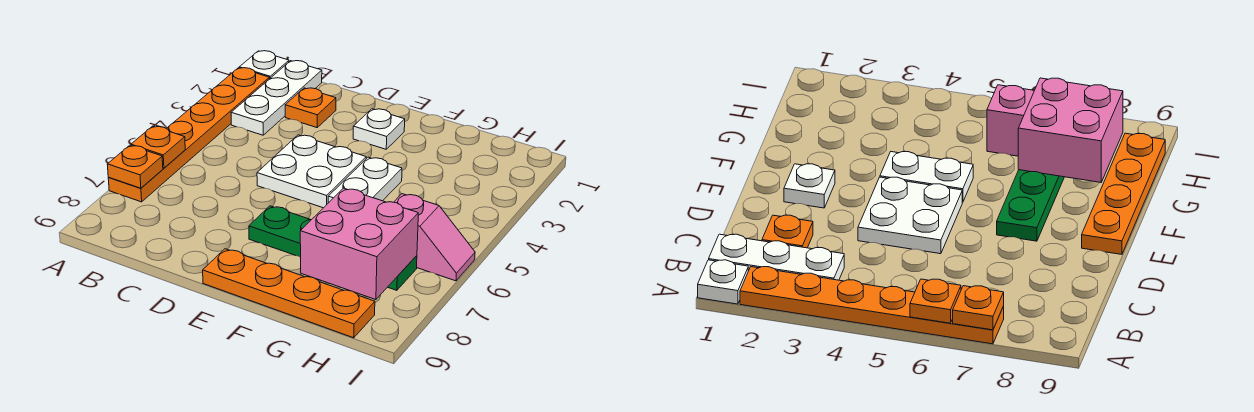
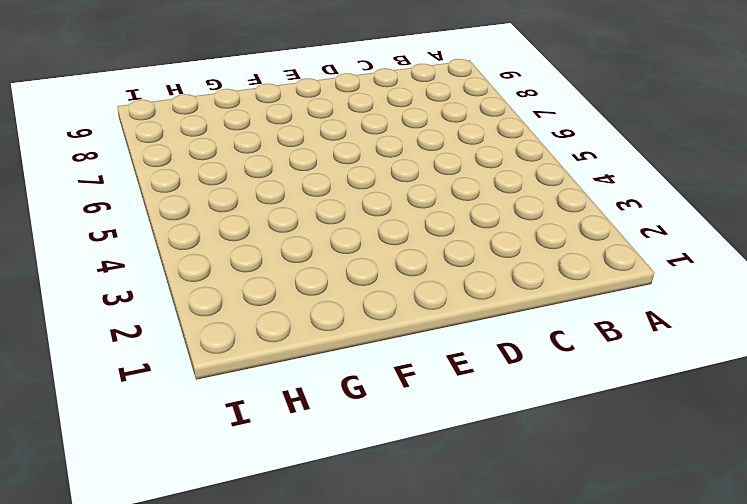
none -> white plate A1 level 1
none -> orange plate A2:A7 level 1
none -> white plate B1:B3 level 1

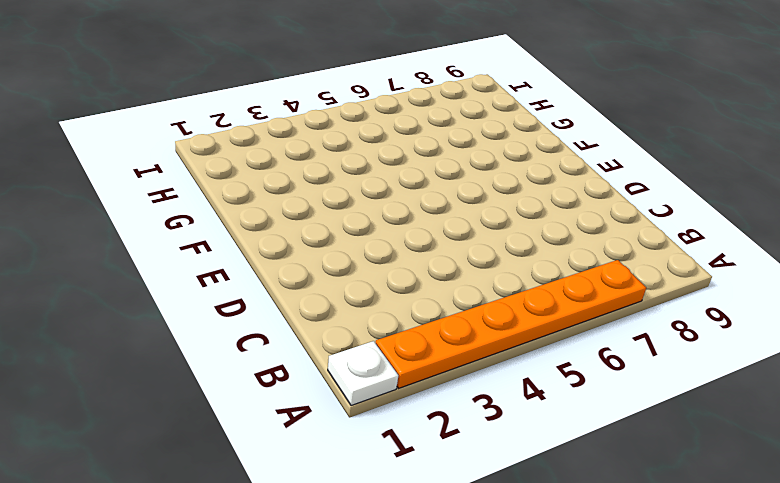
none -> white plate B1:B3 level 1
none -> orange plate C2 level 1
none -> white plate D4:E5 level 1

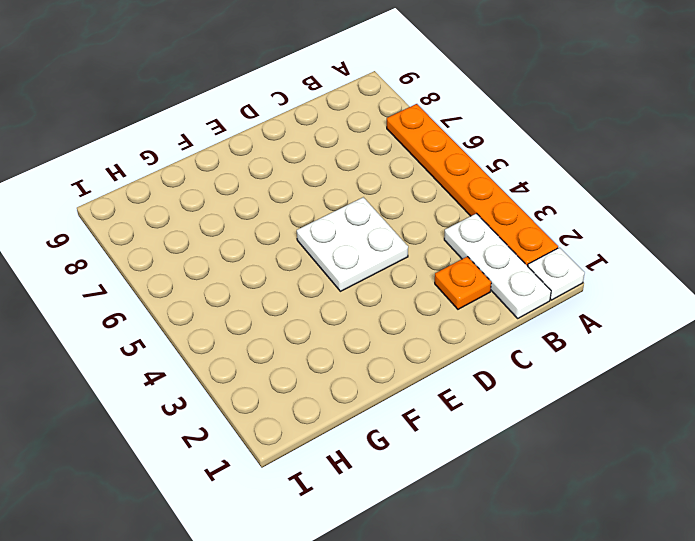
none -> white plate E2 level 1
none -> green plate E7:H7 level 1
none -> orange plate E9:H9 level 1

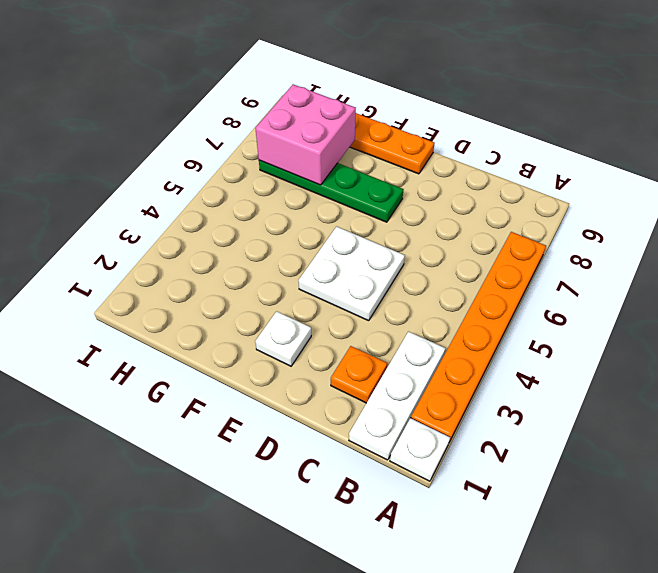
none -> white plate F4:F5 level 1
none -> pink slope H6:I6 level 1 top H
none -> orange plate A6 level 2

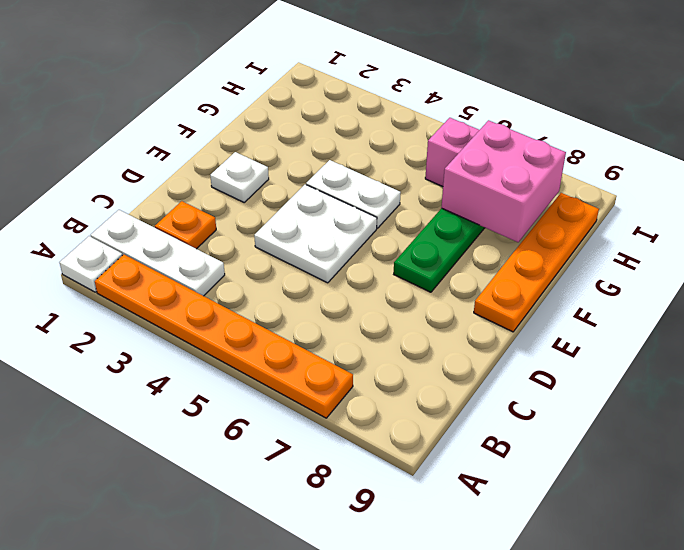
none -> orange plate A6 level 2
none -> orange plate A7 level 2

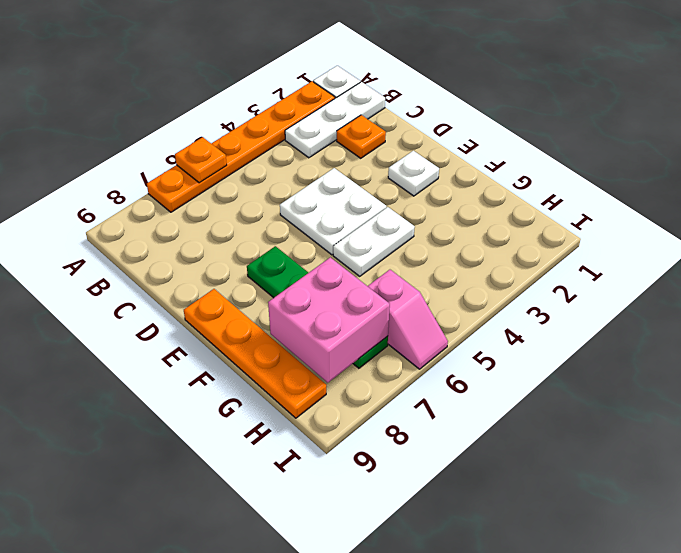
none -> orange plate A7 level 2

